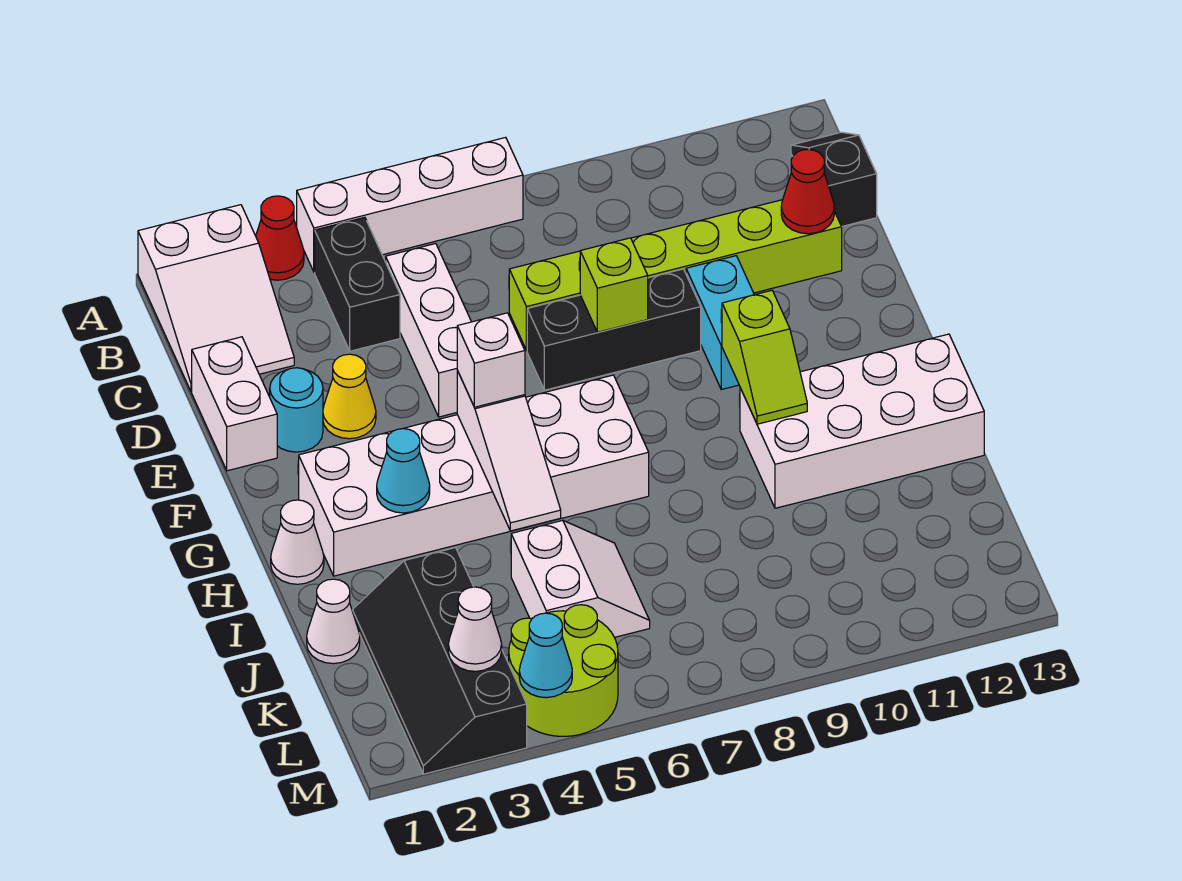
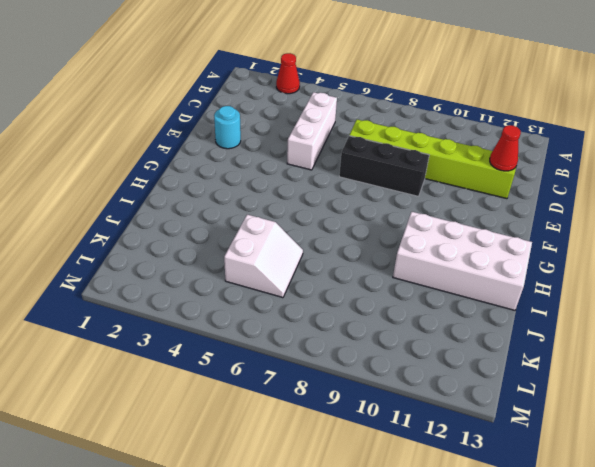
none -> white slope A1:C2 level 1 top A
none -> white brick A4:A7 level 1
none -> black brick B4:C4 level 1

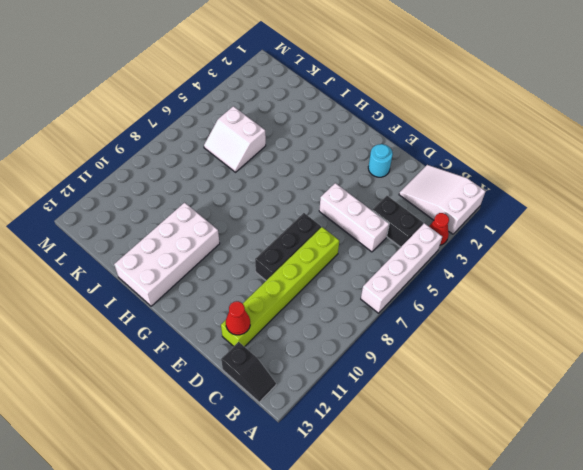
none -> white brick D1:E1 level 1
none -> yellow cone E3 level 1
none -> cyan brick E10:F10 level 1

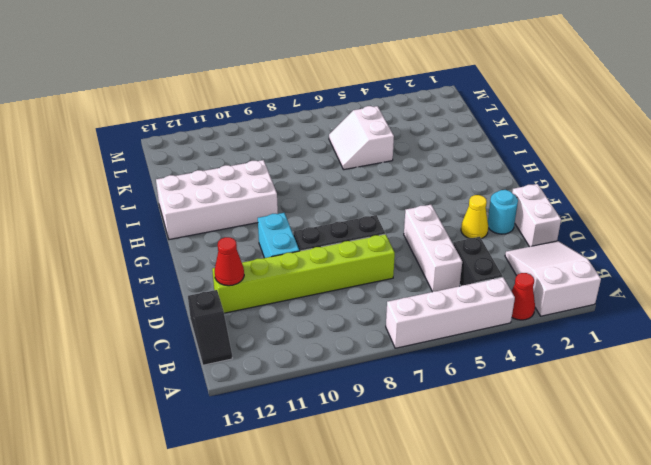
none -> white brick G2:H7 level 1
none -> white cone H1 level 1
none -> white cone J1 level 1

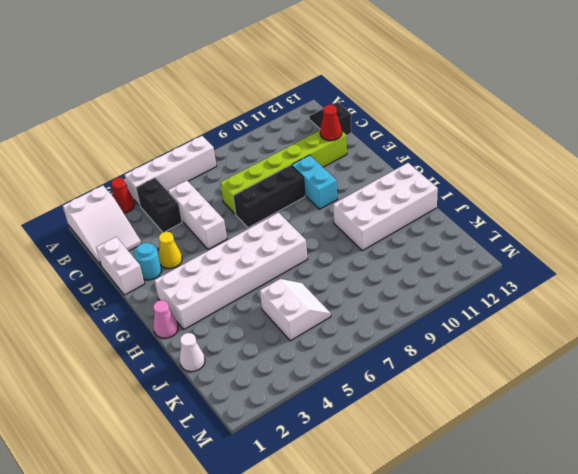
pink cone H1 level 1 -> white cone H1 level 1
none -> black slope J2:M3 level 1 top 3
none -> lime round brick L4:M5 level 1
none -> lime brick E8 level 2

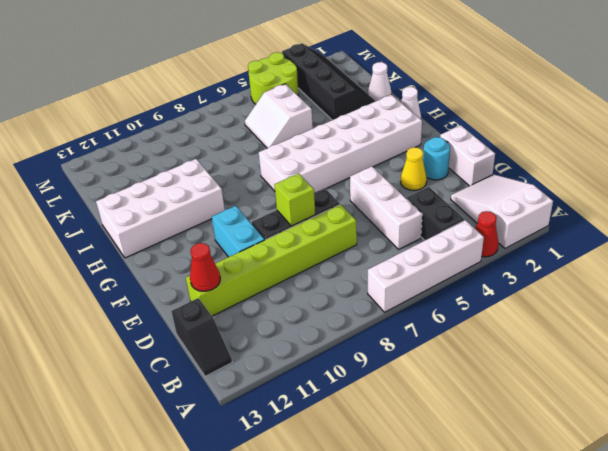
none -> white slope G5:I5 level 2 top G
none -> lime slope G10:H10 level 2 top G
none -> cyan cone H3 level 2

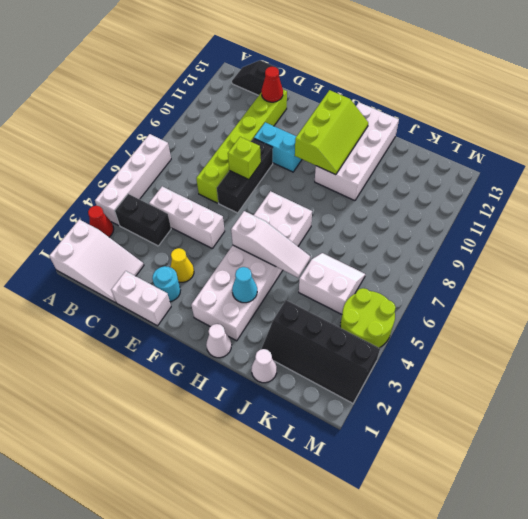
lime slope G10:H12 level 2 top G -> lime slope G10:H10 level 2 top G
none -> white cone L3 level 2
none -> cyan cone M4 level 2
none -> white brick G5 level 3

